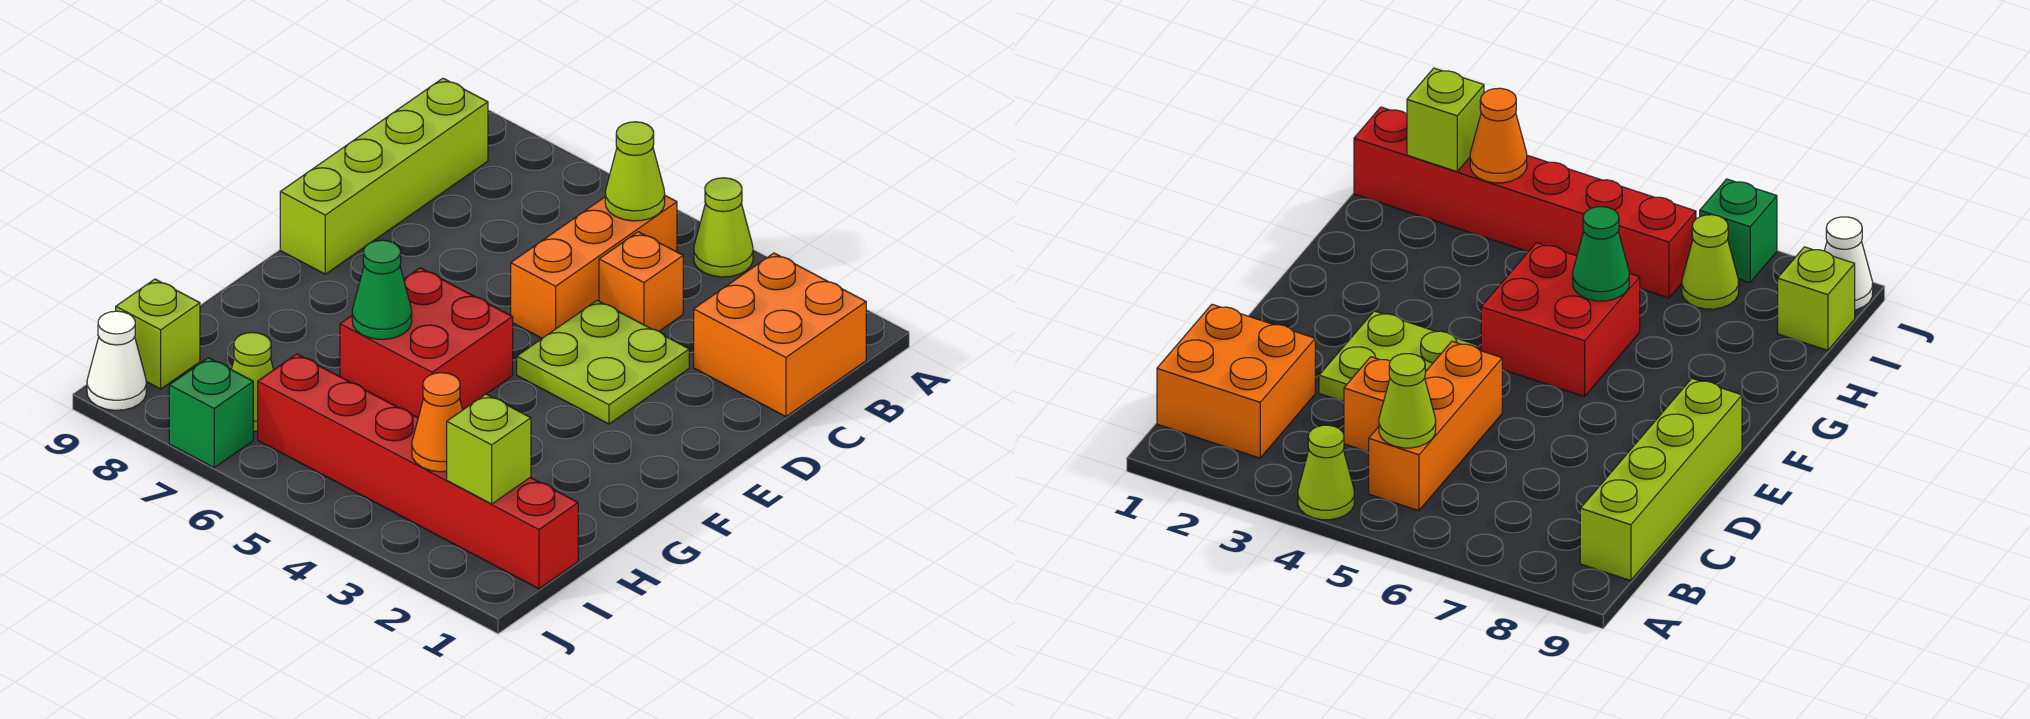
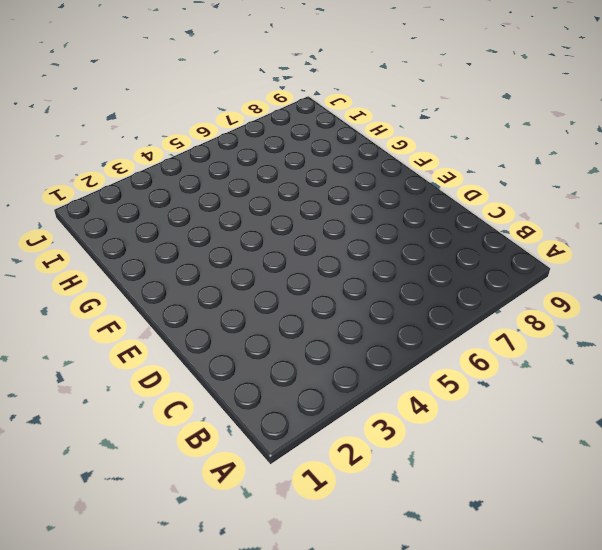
none -> lime cone A4 level 1
none -> orange brick B1:C2 level 1
none -> orange brick B5:D5 level 1

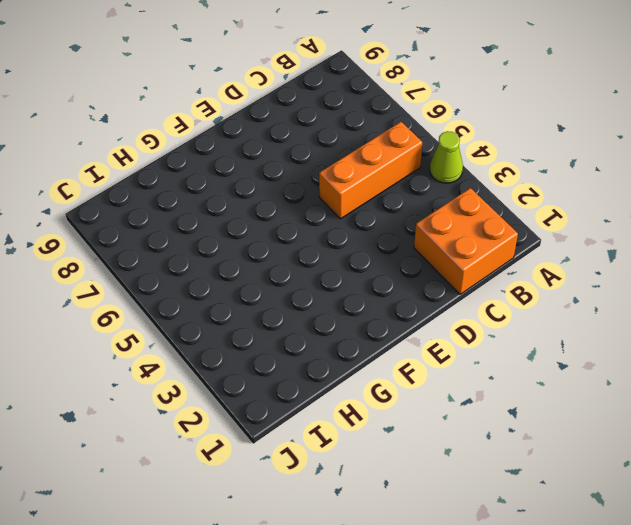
none -> lime brick B9:E9 level 1
none -> orange brick C4 level 1
none -> lime plate D3:E4 level 1

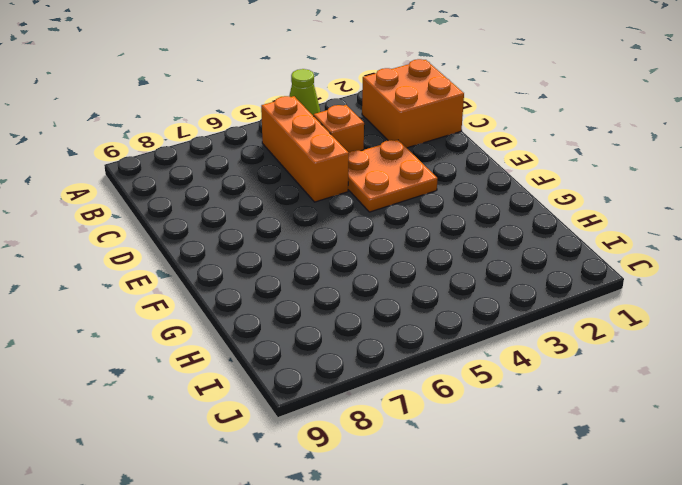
orange plate D3:E4 level 1 -> lime plate D3:E4 level 1
none -> lime brick B9:E9 level 1
none -> red brick F5:G6 level 1
none -> red brick I1:I6 level 1

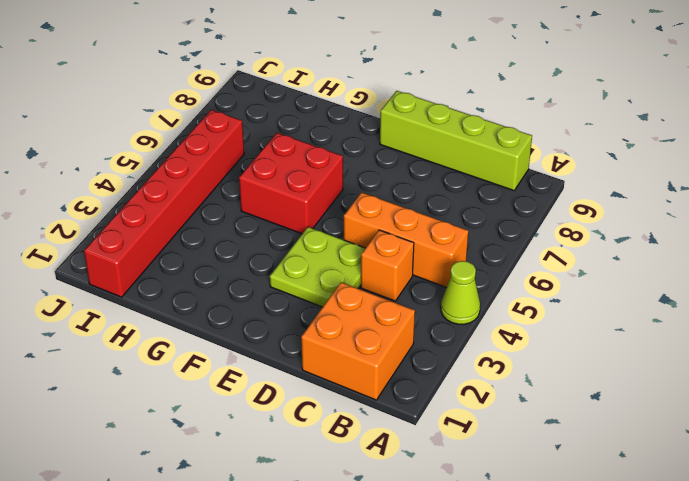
none -> lime cone I7 level 1
none -> lime brick I9 level 1
none -> green brick J7 level 1

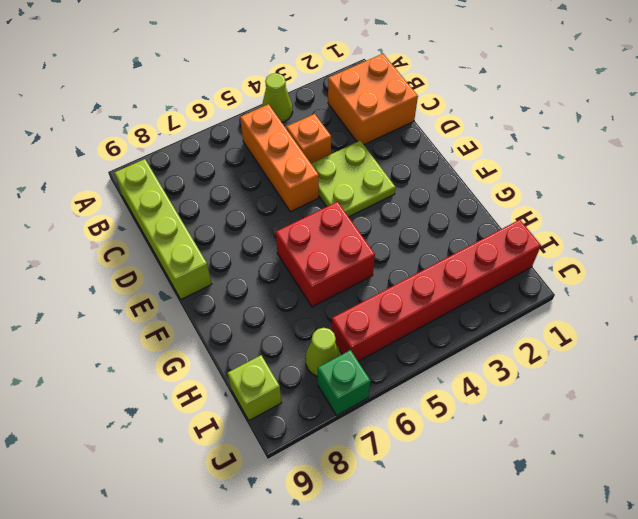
none -> white cone J9 level 1
none -> lime cone B5 level 2
none -> green cone G6 level 2

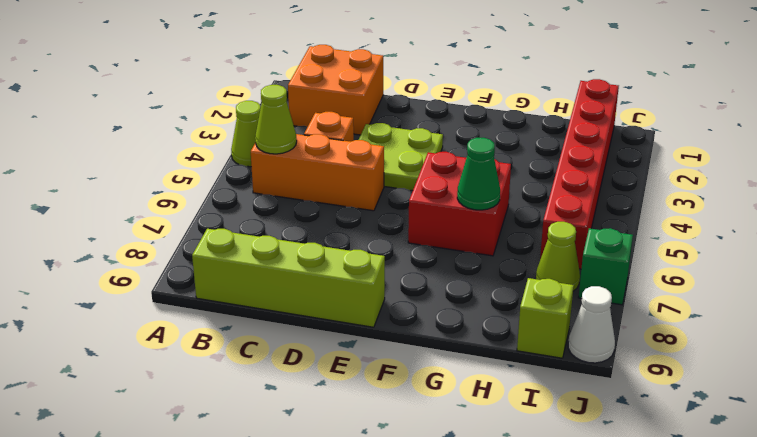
none -> lime brick I2 level 2
none -> orange cone I3 level 2

